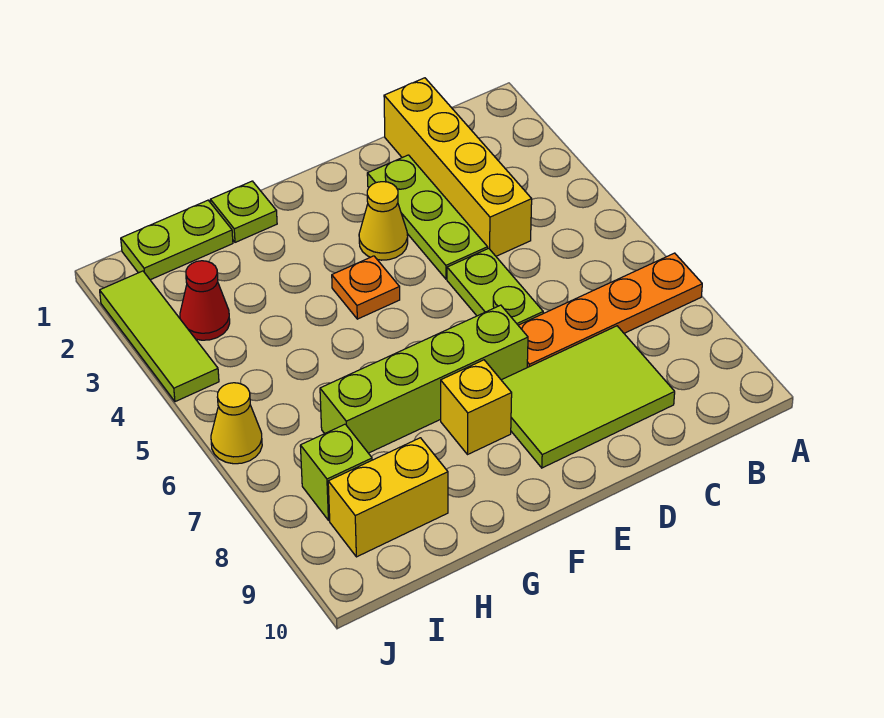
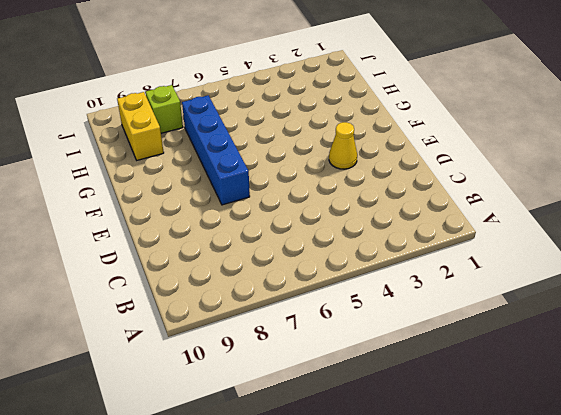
blue brick E7:H7 level 1 -> lime brick E7:H7 level 1
none -> orange plate A7:D7 level 1
none -> yellow brick C1:C4 level 1
none -> lime tile C8:E9 level 1

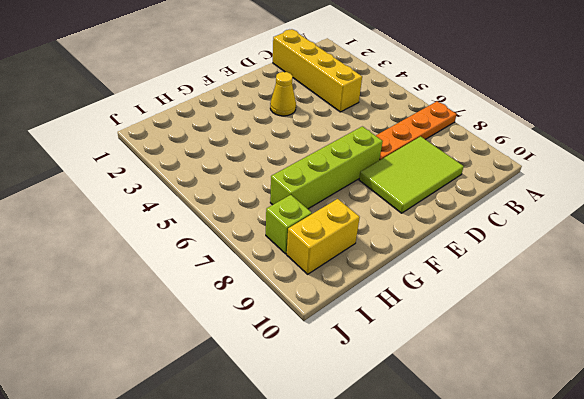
none -> lime plate D2:D4 level 1
none -> lime plate D5:D6 level 1
none -> orange plate F4 level 1

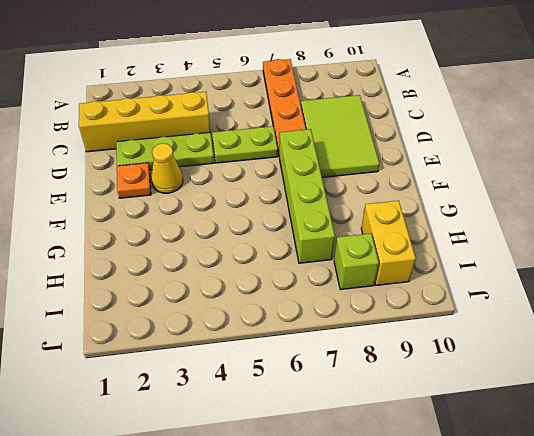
orange plate E2 level 1 -> orange plate F4 level 1
none -> yellow brick F8 level 1
none -> lime plate G1 level 1
none -> lime plate H1:I1 level 1

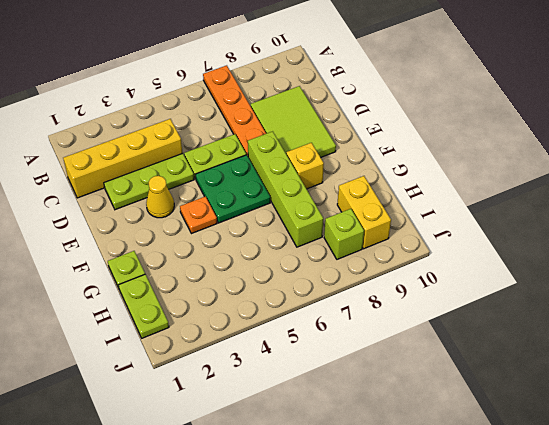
green plate E5:F6 level 1 -> none
none -> red cone I3 level 1
none -> lime tile J2:J4 level 1
none -> yellow cone J6 level 1

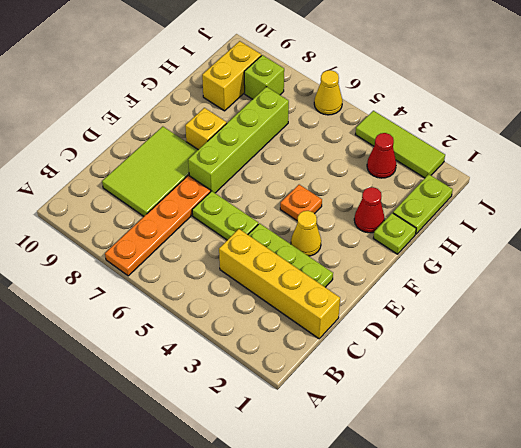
red cone G2 level 1 -> none

